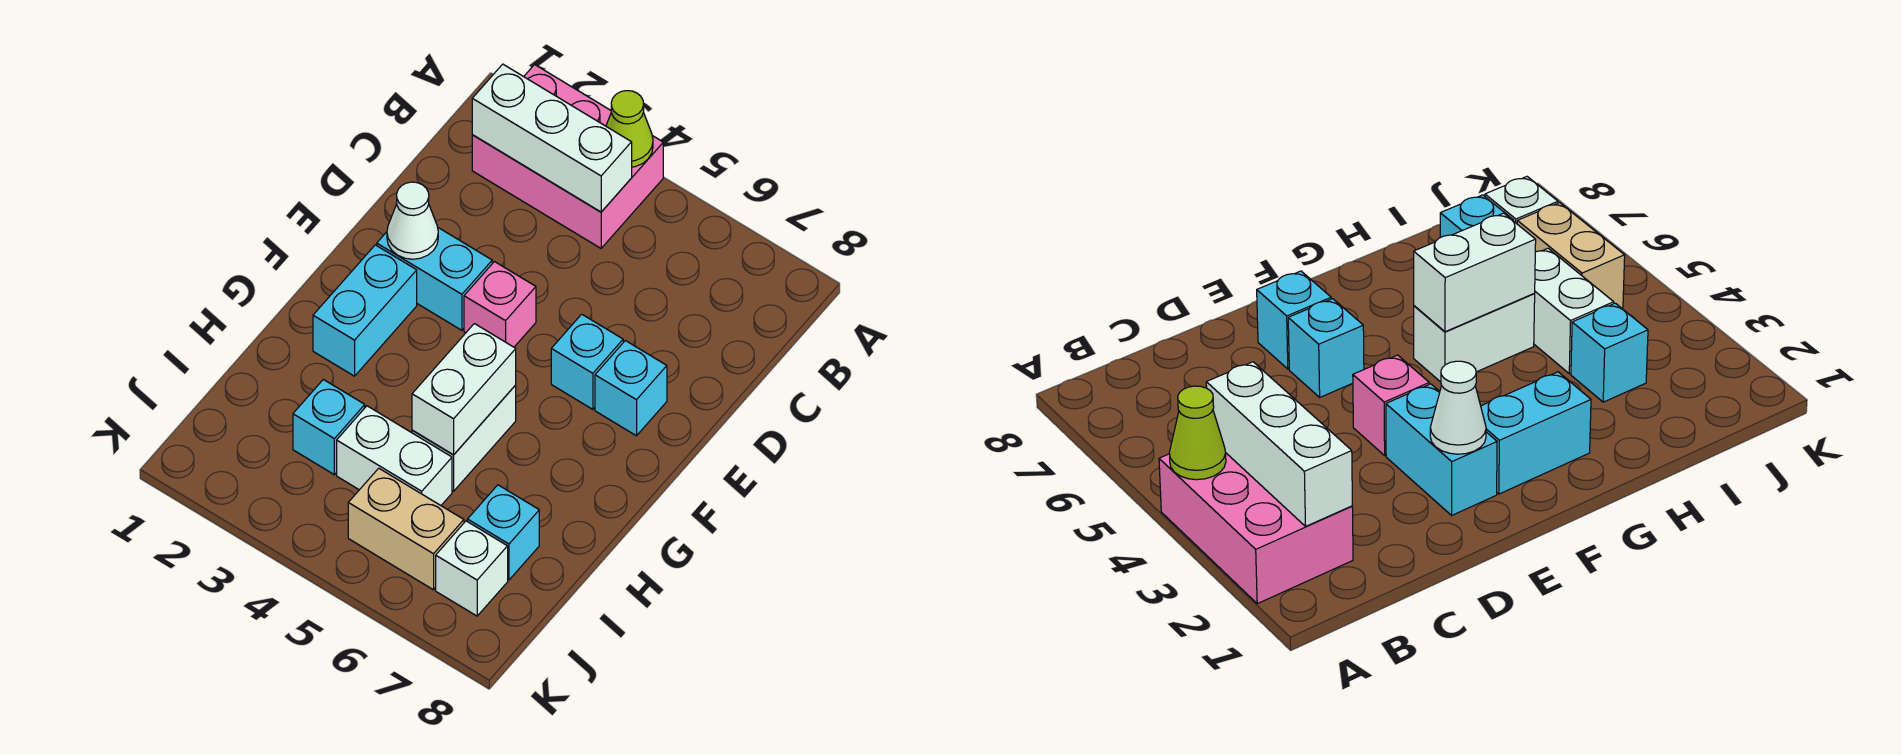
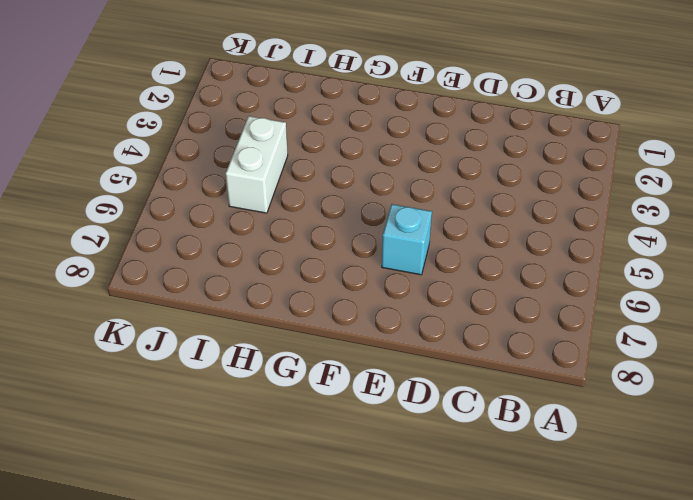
none -> pink brick A2:B4 level 1
none -> cyan brick E2:E3 level 1
none -> pink brick E4 level 1

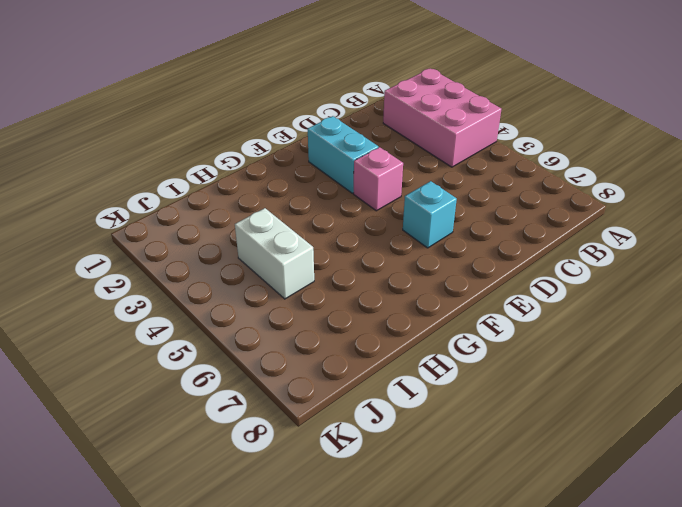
none -> cyan brick E7 level 1
none -> cyan brick F2:G2 level 1
none -> white brick G5:H5 level 1

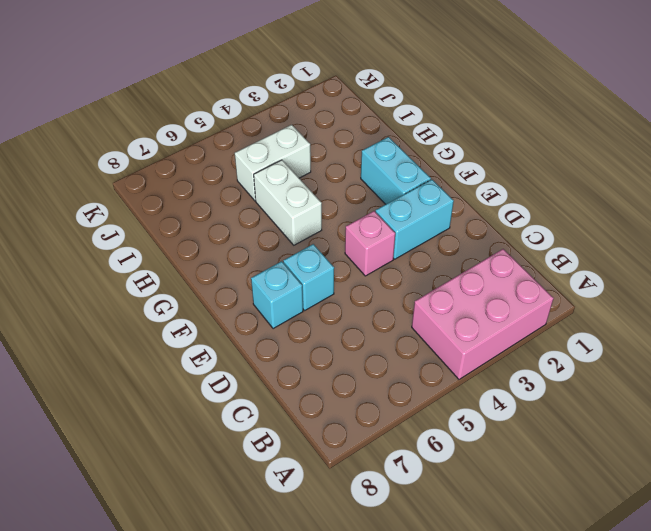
none -> cyan brick I3 level 1
none -> cyan brick I7 level 1
none -> tan brick J5:J6 level 1

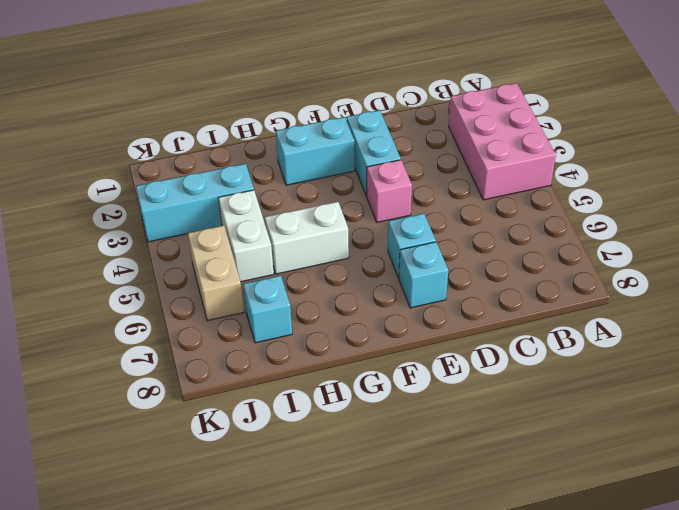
cyan brick I3:K3 level 1 -> cyan brick I3 level 1
none -> white brick J7 level 1
none -> lime cone A4 level 2
none -> white brick B2:B4 level 2

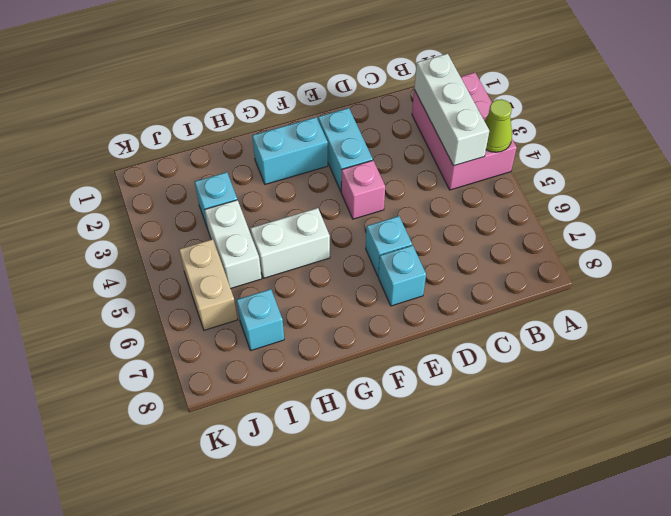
none -> white brick J7 level 1
none -> white cone E2 level 2
none -> white brick G5:H5 level 2

